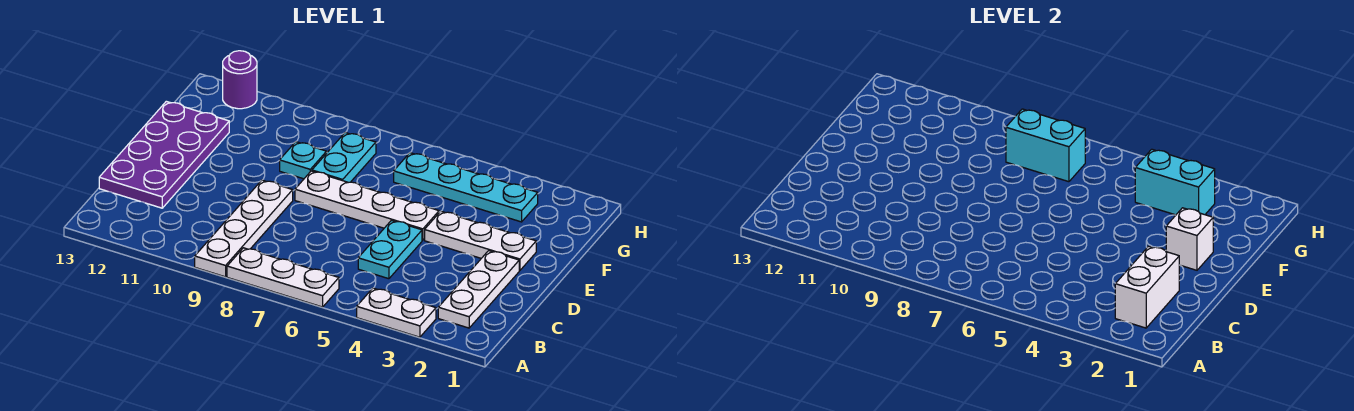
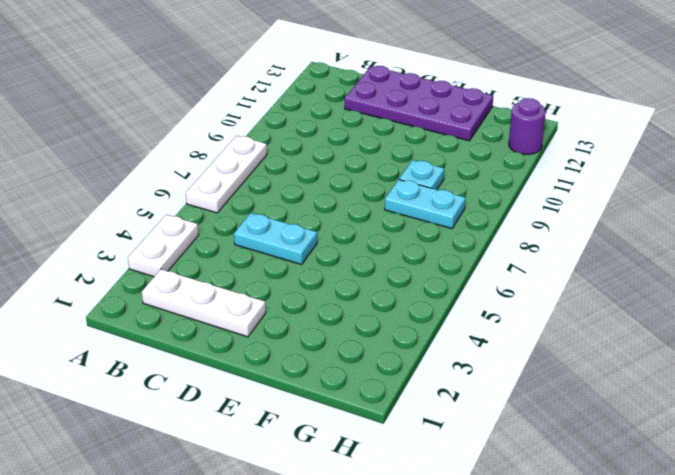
none -> white plate A9:D9 level 1
none -> white plate E2:E4 level 1
none -> white plate E5:E8 level 1

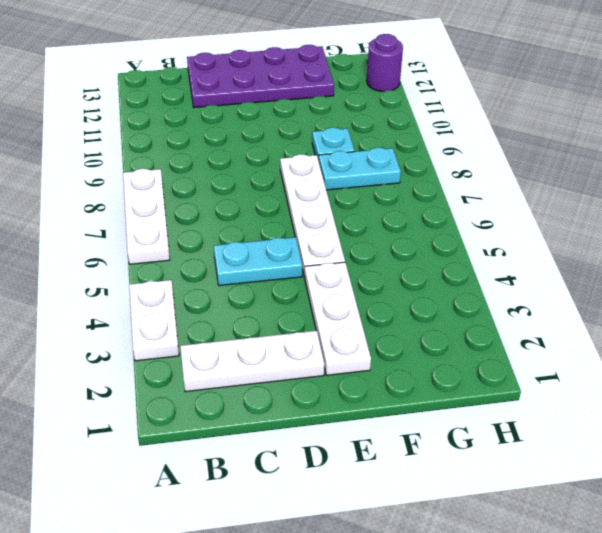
none -> white plate A9:D9 level 1
none -> cyan plate G3:G6 level 1
none -> white brick B2:C2 level 2

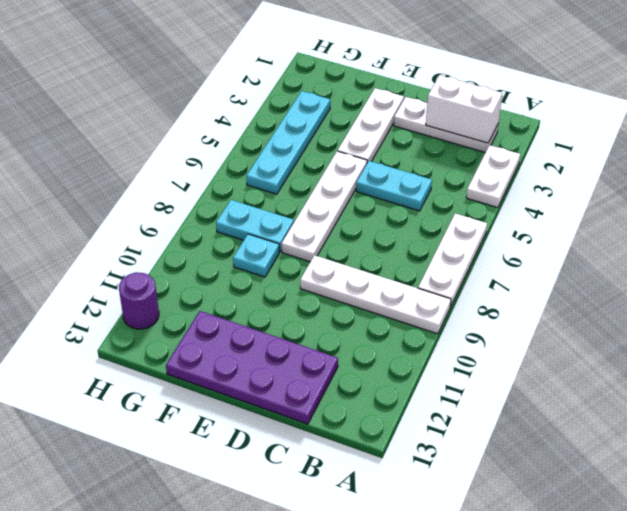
none -> white brick E2 level 2
none -> cyan brick G3:G4 level 2
none -> cyan brick G7:G8 level 2

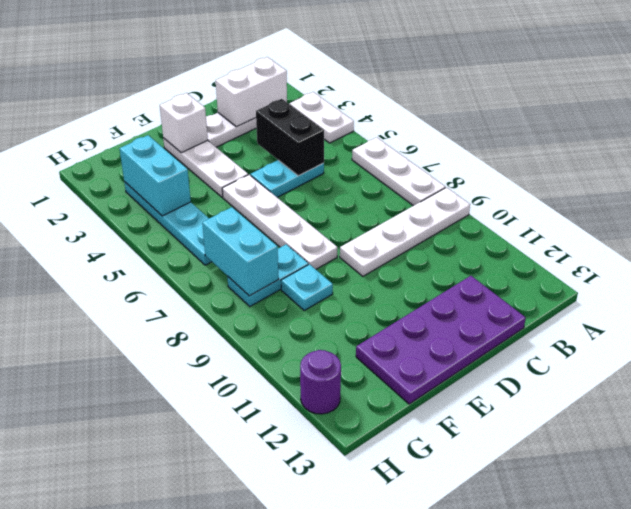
black brick C4:C5 level 2 -> none

